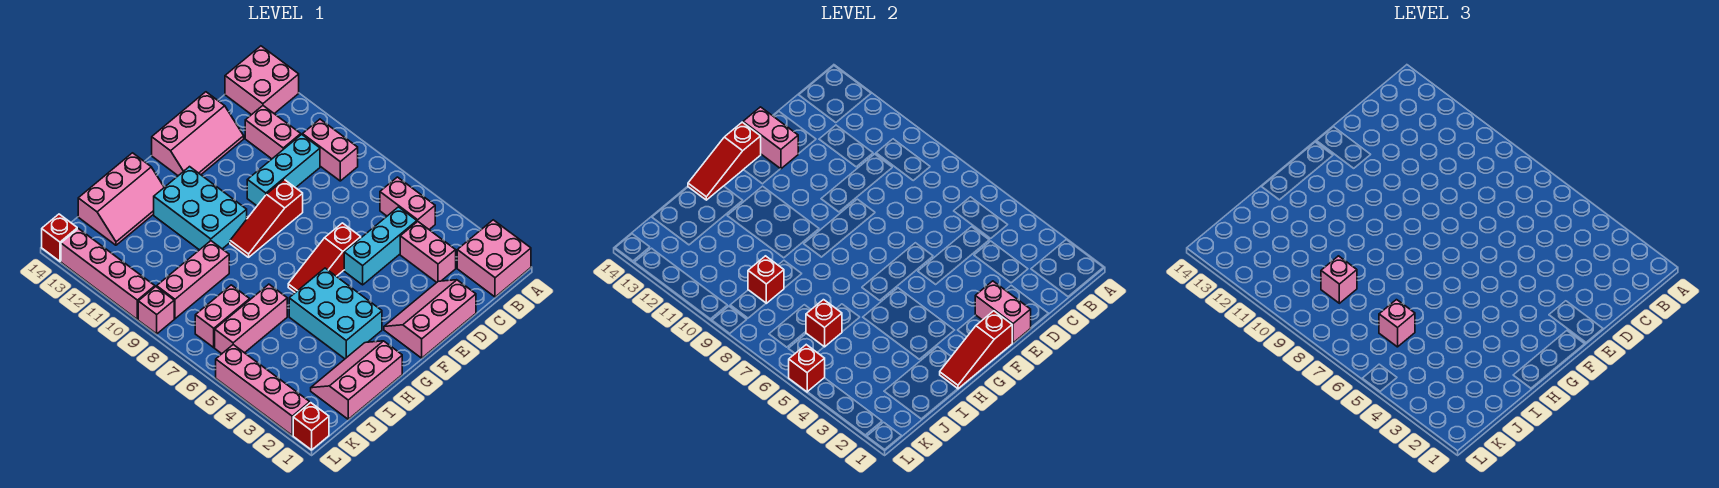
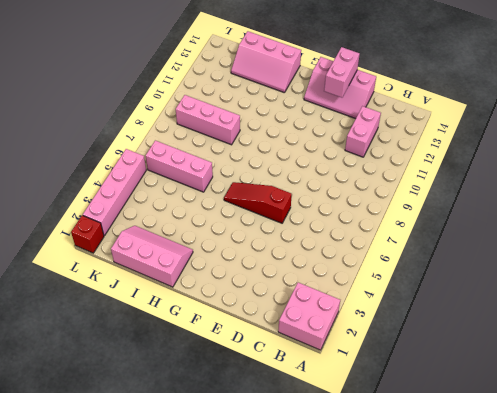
none -> pink brick A13:B14 level 1
none -> pink brick B5:B6 level 1
none -> pink brick B9:B10 level 1
none -> pink brick C3:C4 level 1

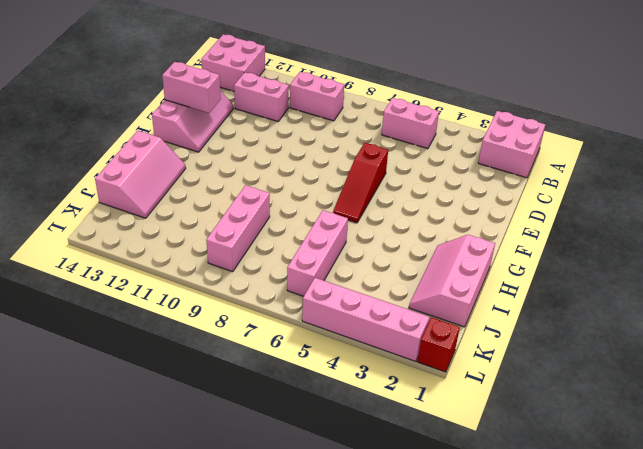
none -> pink brick C3:C4 level 1
none -> cyan brick C5:E5 level 1
none -> cyan brick C10:E10 level 1
none -> pink slope D1:F2 level 1 top 1

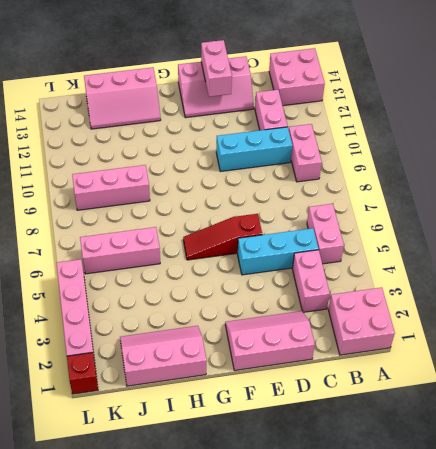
none -> red slope E9:G9 level 1 top E
none -> cyan brick G3:H5 level 1
none -> cyan brick G10:H12 level 1
none -> pink brick J7:K7 level 1

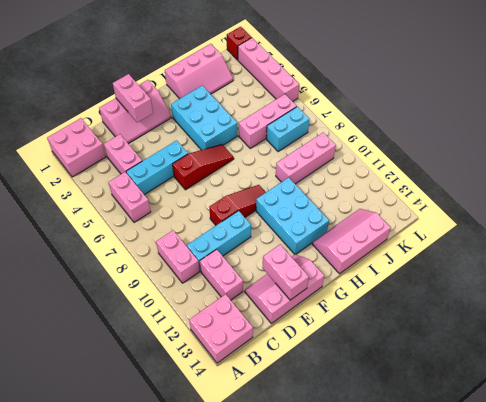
cyan brick J7:K7 level 1 -> pink brick J7:K7 level 1
none -> pink brick L9 level 1
none -> pink brick L10:L13 level 1
none -> red brick L14 level 1
none -> red slope F1:H1 level 2 top F

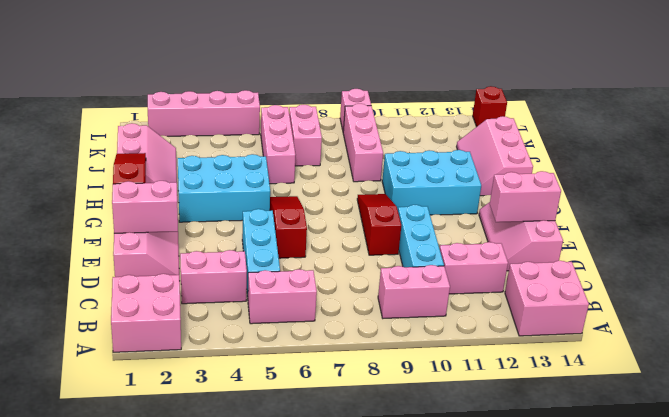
none -> red brick L1 level 1
none -> pink brick L10:L13 level 1
none -> red slope F14:H14 level 2 top F
none -> red brick J6 level 2

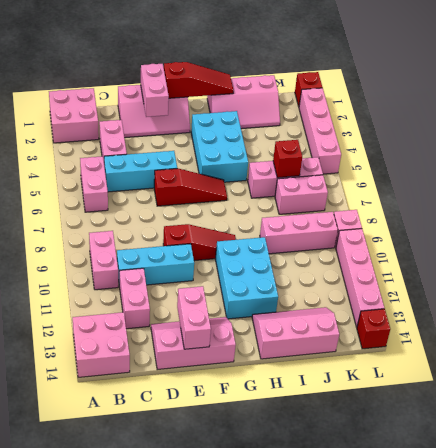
none -> red slope F14:H14 level 2 top F
none -> red brick J9 level 2
none -> red brick L5 level 2
none -> pink brick J6 level 3

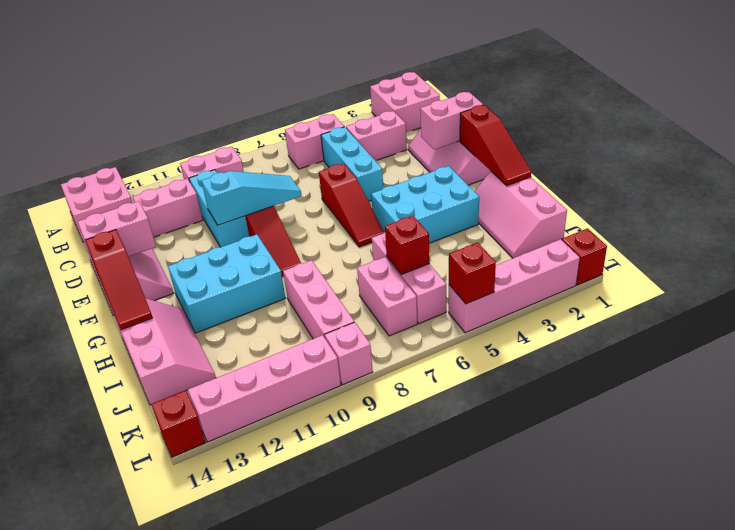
cyan slope E8:E10 level 2 top 10 -> none
none -> red brick J9 level 2
none -> pink brick J6 level 3
none -> pink brick J9 level 3

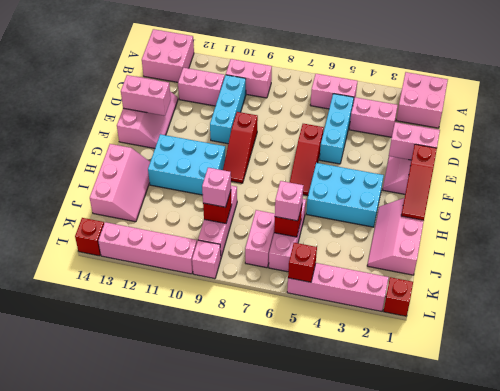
none -> red slope F14:H14 level 2 top F

